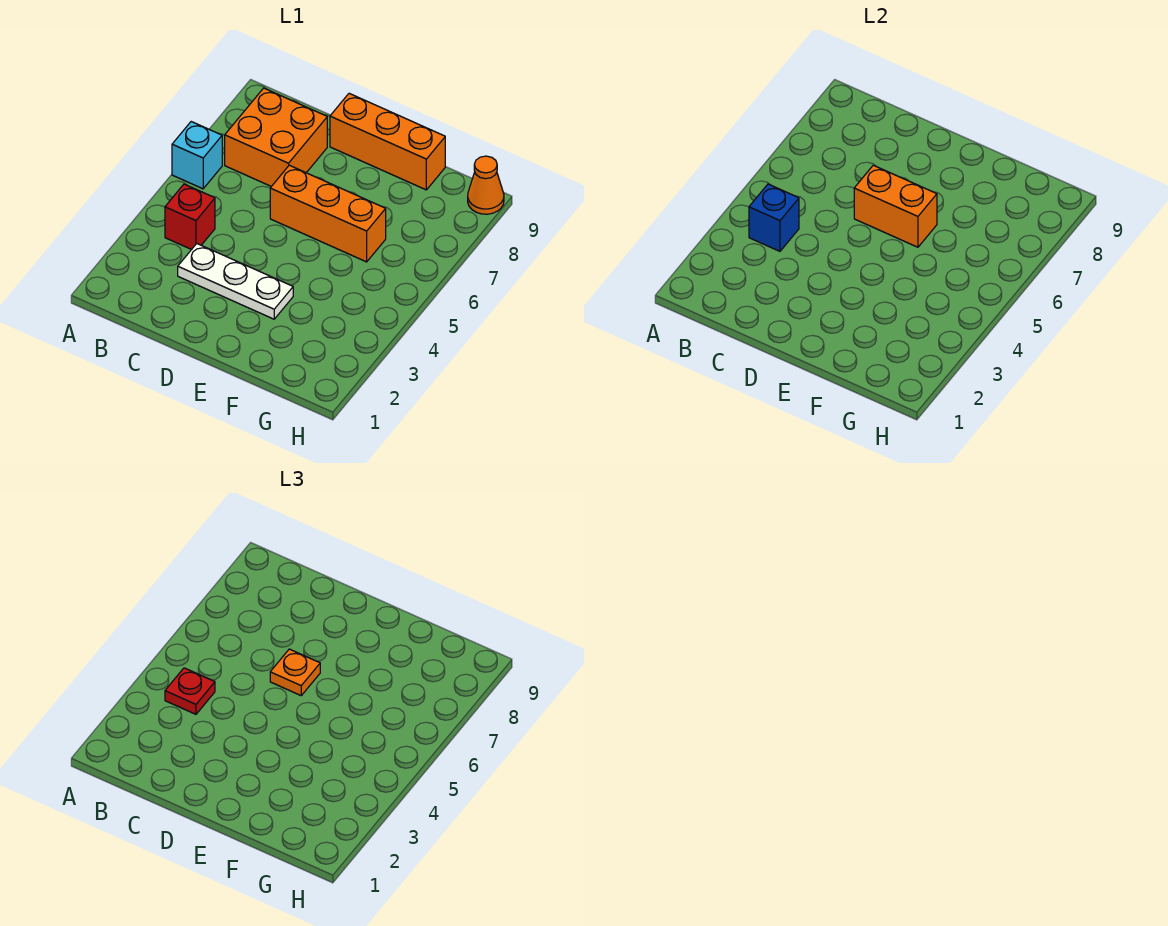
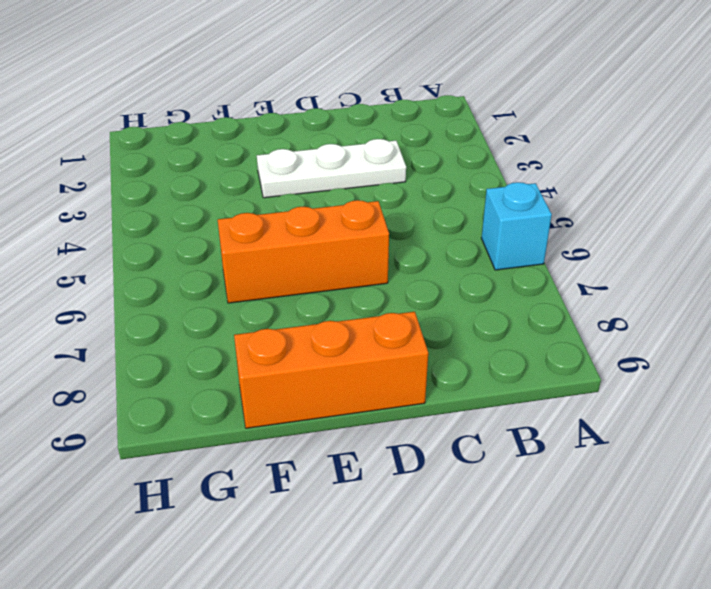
none -> red brick B4 level 1
none -> orange brick B7:C8 level 1

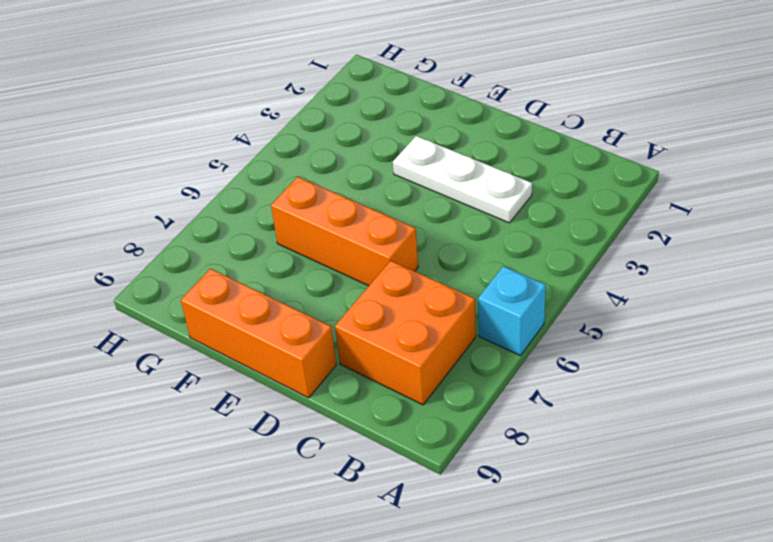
none -> red brick B4 level 1
none -> orange cone H9 level 1

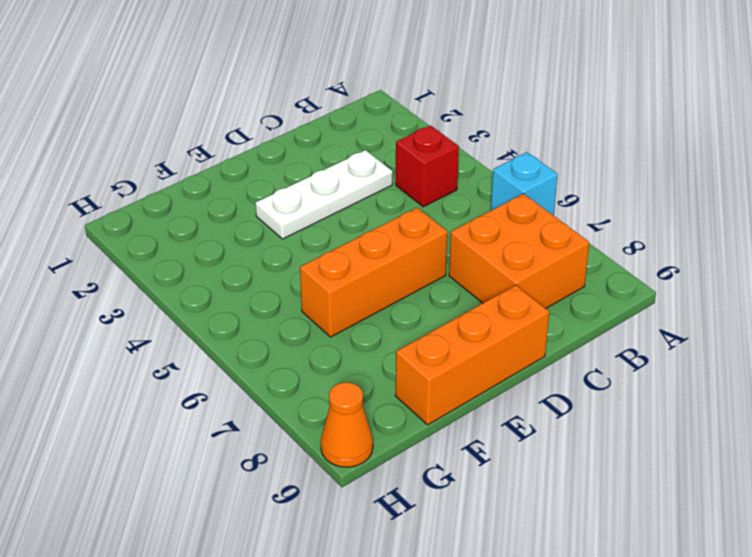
none -> blue brick B4 level 2
none -> orange brick D6:E6 level 2

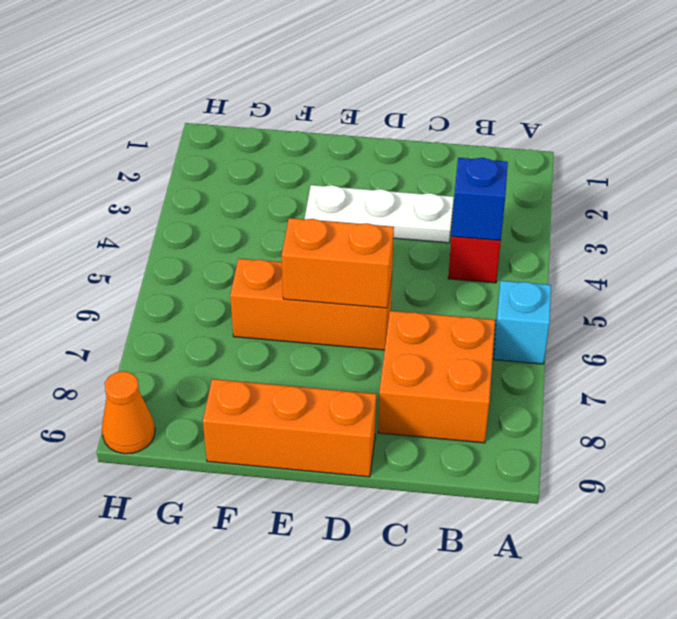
none -> red plate B4 level 3
none -> orange plate D6 level 3

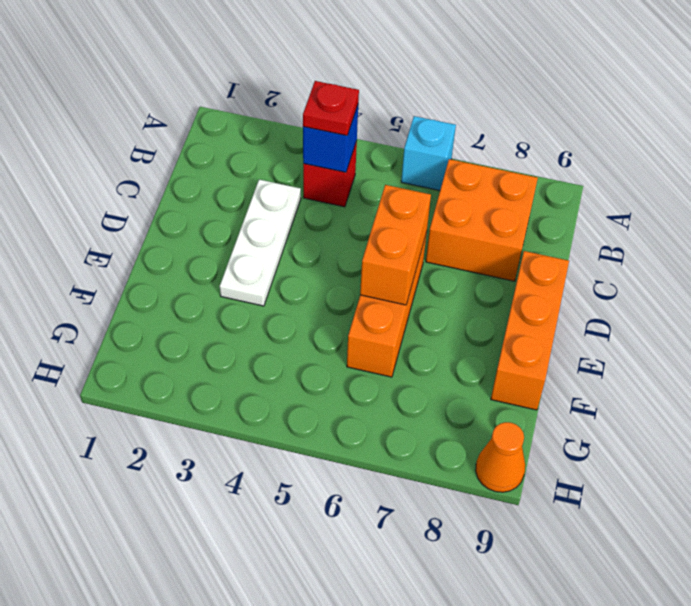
none -> orange plate D6 level 3

